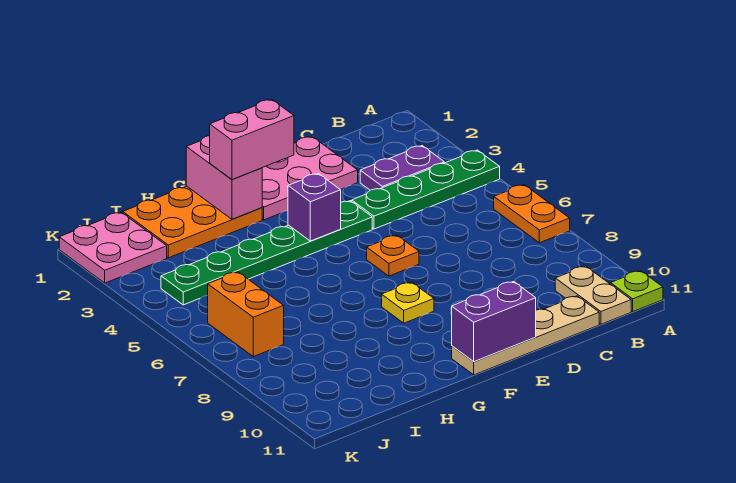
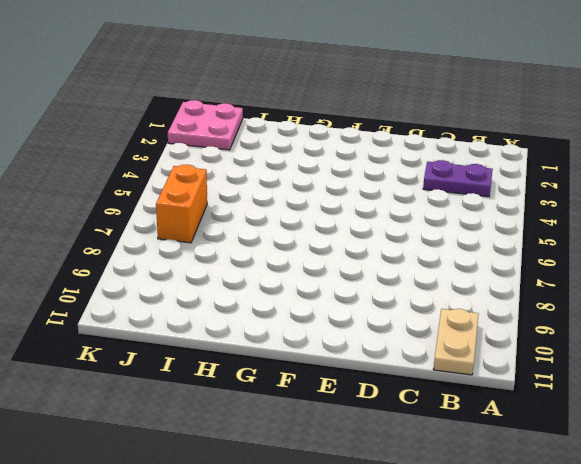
none -> green plate A4:D4 level 1
none -> orange plate A6:A7 level 1
none -> lime plate A11 level 1

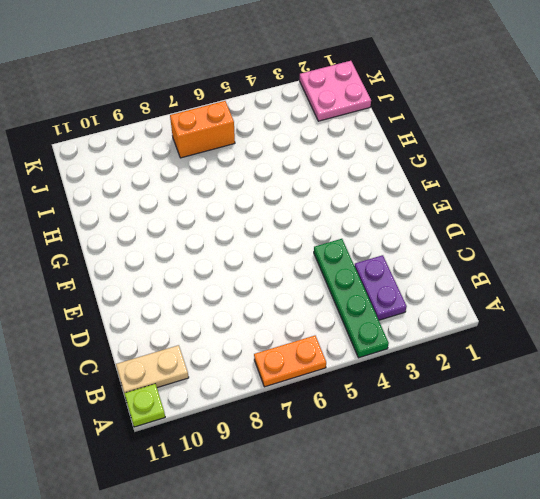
none -> tan plate C11:F11 level 1
none -> pink plate D1:F2 level 1
none -> green plate E4:J4 level 1

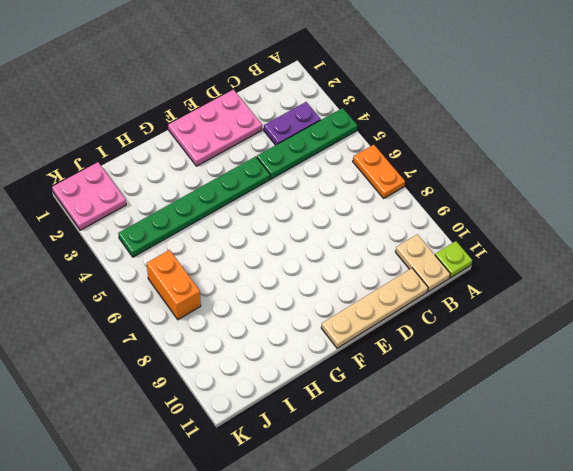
none -> orange plate E6 level 1
none -> yellow plate F8 level 1
none -> orange plate G1:I2 level 1

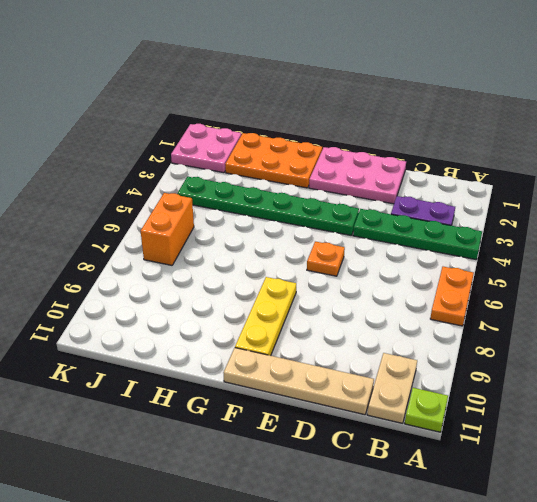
yellow plate F8:F10 level 1 -> yellow plate F8 level 1
none -> purple brick E11:F11 level 2
none -> purple brick F4 level 2
none -> pink brick G1:G2 level 2

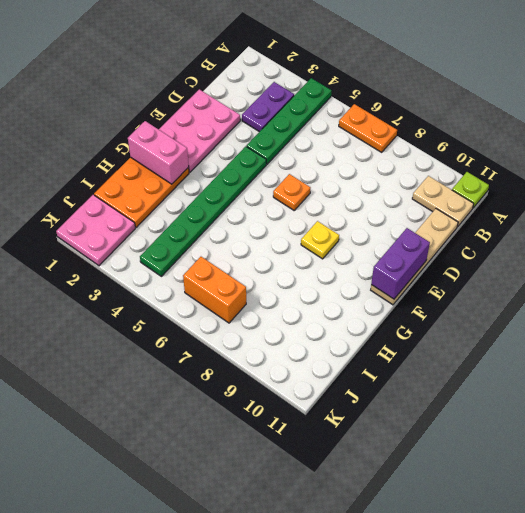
none -> purple brick F4 level 2
none -> pink brick F2:G2 level 3

